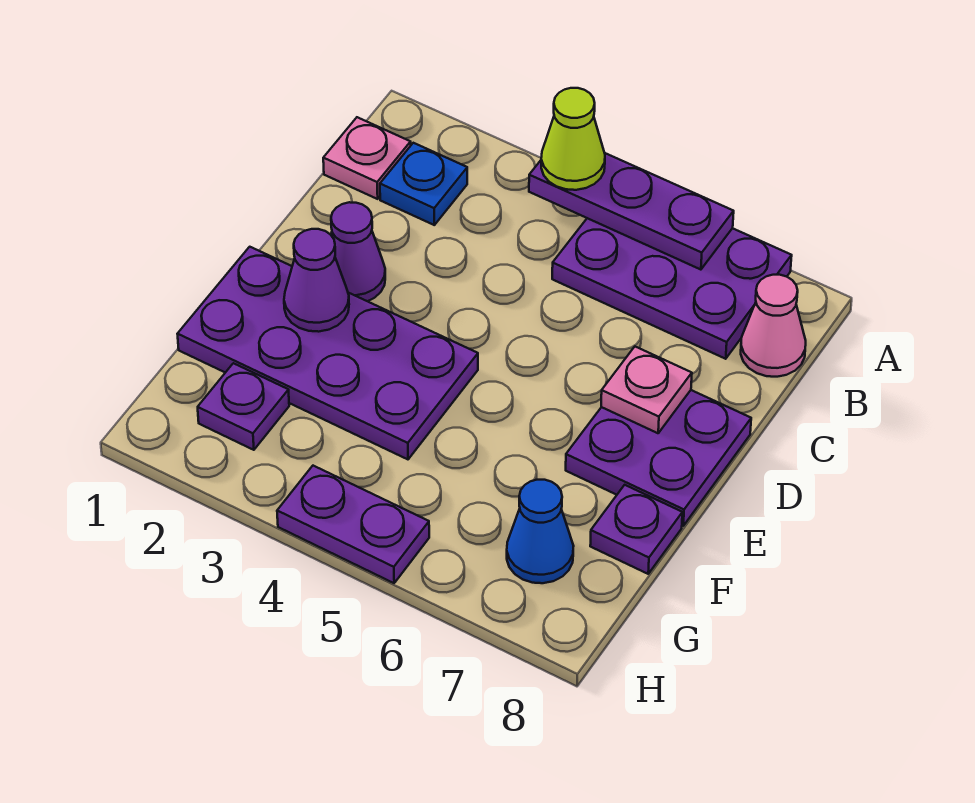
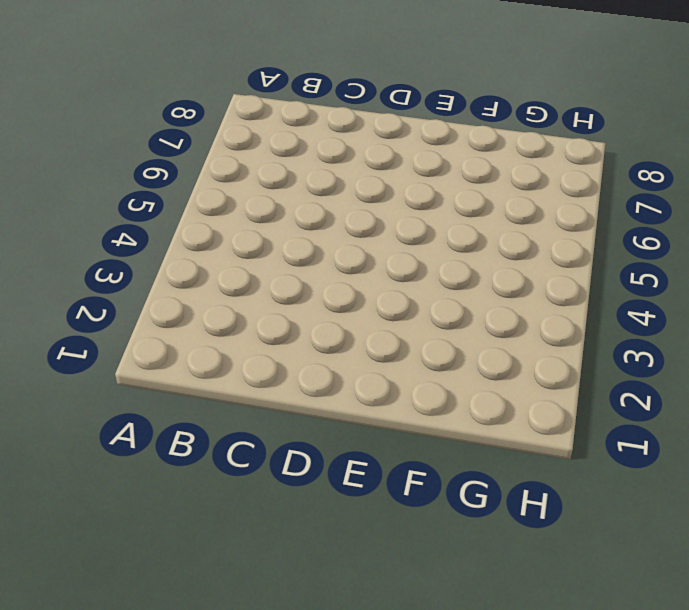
none -> purple plate A5:B7 level 1
none -> pink plate B1 level 1
none -> blue plate B2 level 1

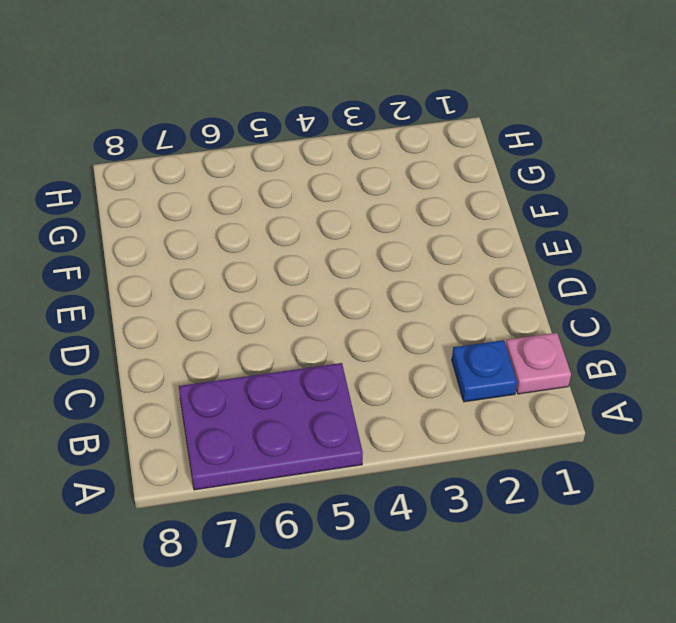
none -> pink cone B8 level 1
none -> purple cone D2 level 1
none -> purple plate D7:E8 level 1

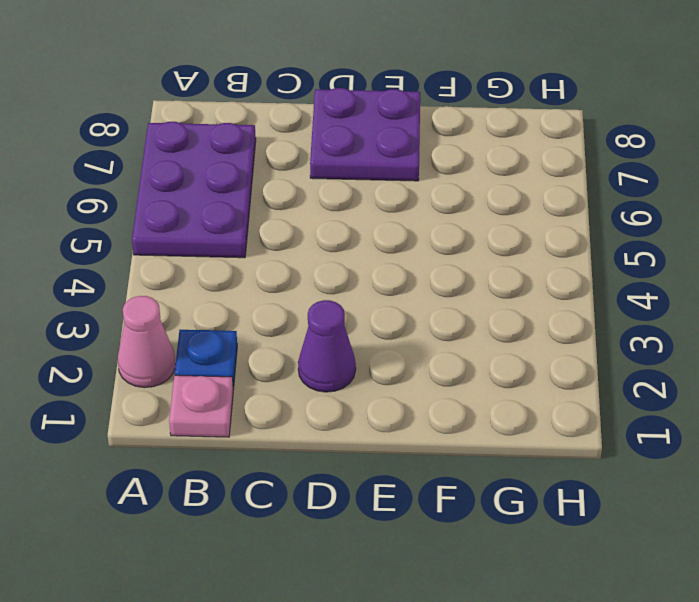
pink cone A2 level 1 -> pink cone B8 level 1
none -> purple plate E1:F4 level 1
none -> purple plate F8 level 1
none -> purple plate G2 level 1

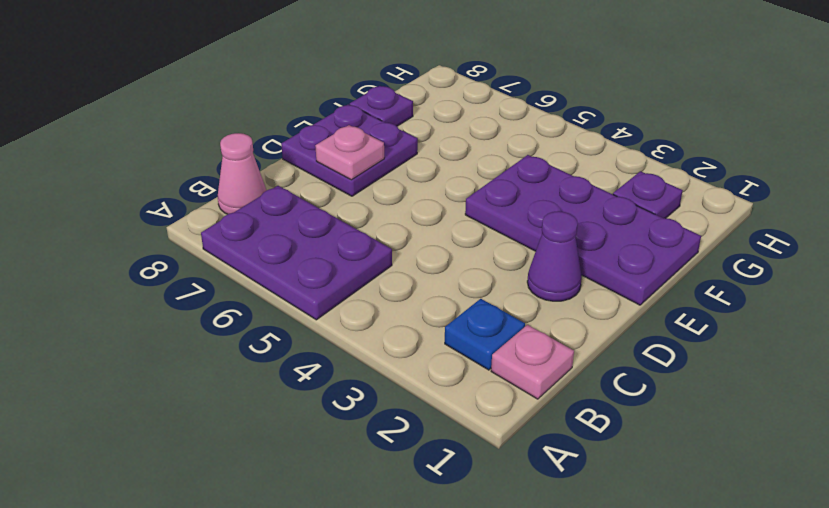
none -> blue cone G7 level 1
none -> purple plate H4:H5 level 1
none -> purple plate A4:A6 level 2

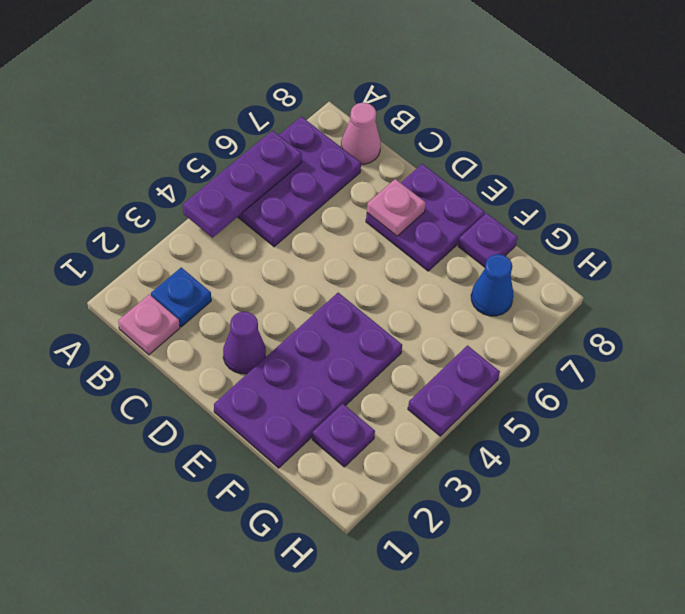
none -> purple cone E2 level 2
none -> lime cone A4 level 3

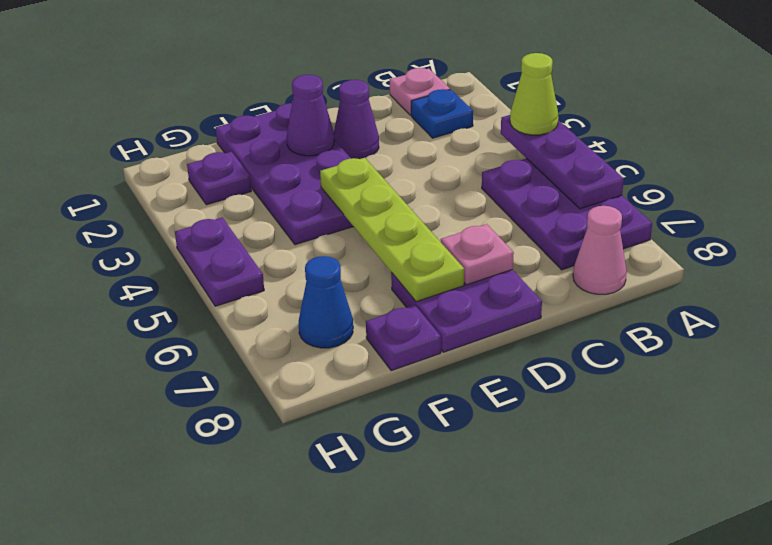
lime plate E4:E7 level 2 -> none

